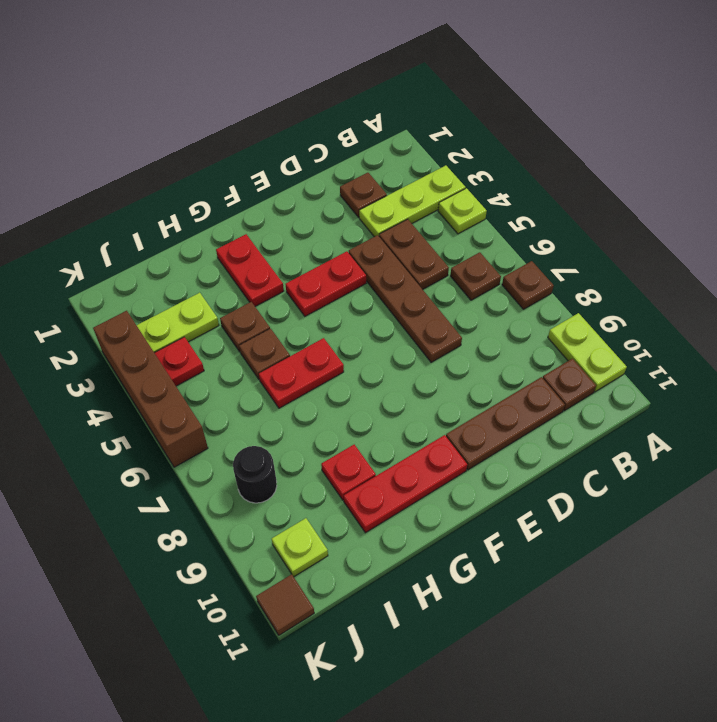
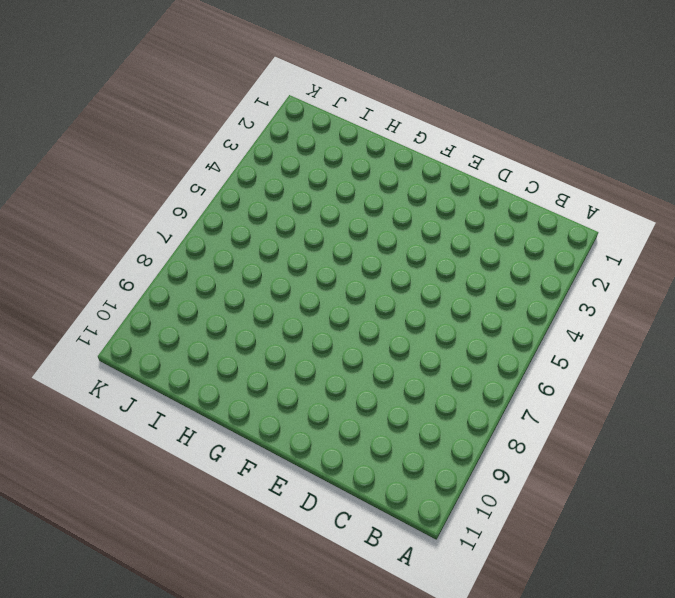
none -> lime plate A3:C3 level 1
none -> lime plate A4 level 1
none -> brown plate A7 level 1

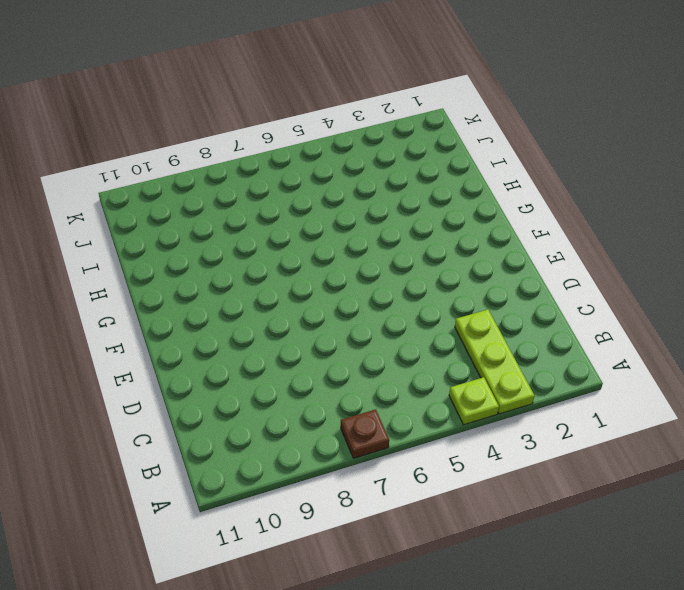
none -> lime plate A9:A10 level 1
none -> brown plate B6 level 1
none -> brown plate B10 level 1

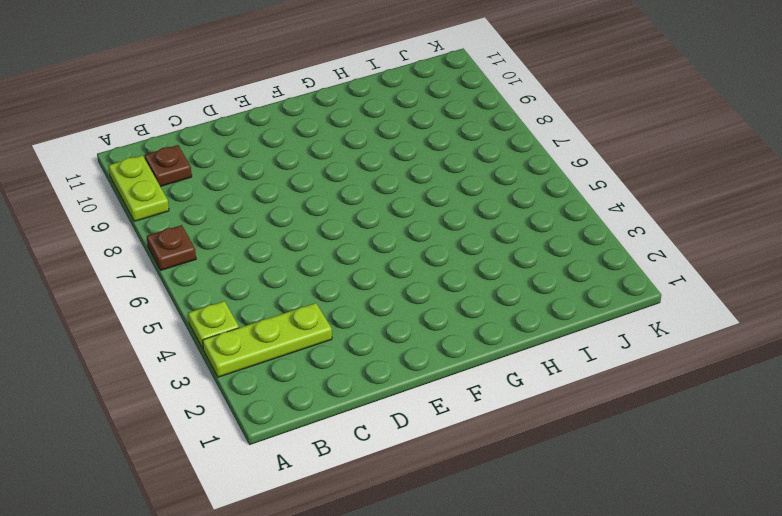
none -> brown plate B6 level 1
none -> brown plate C2 level 1
none -> brown plate C4:C5 level 1

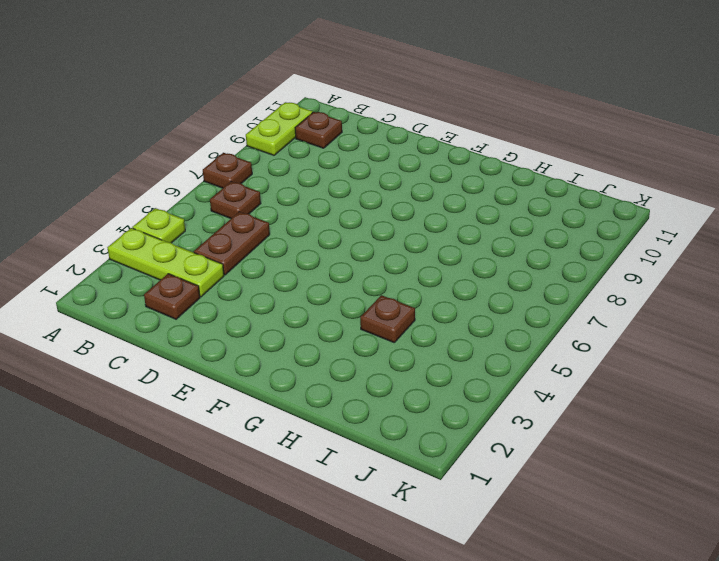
none -> brown plate C10:E10 level 1
none -> brown plate D4:D7 level 1
none -> red plate E4:F4 level 1

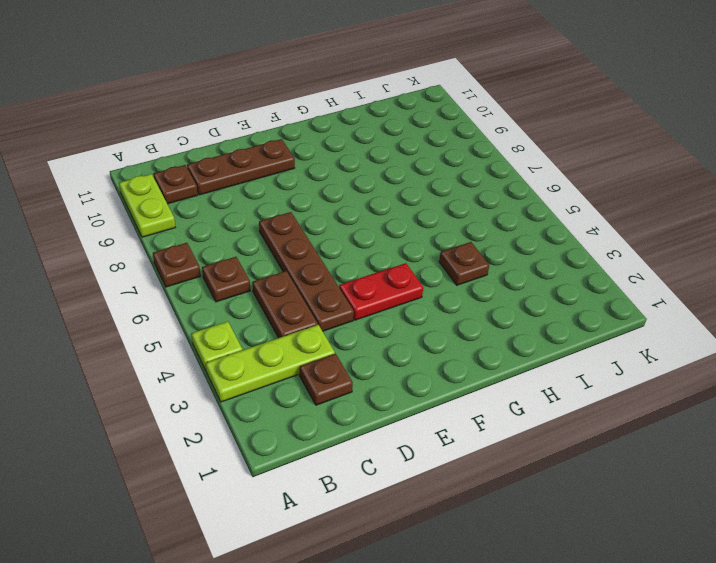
none -> red plate F10:H10 level 1
none -> red plate G2:G3 level 1
none -> red plate G6:H6 level 1

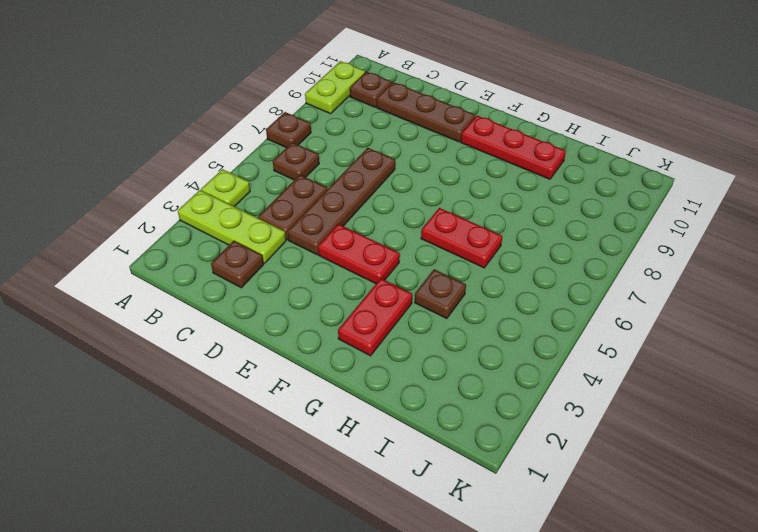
none -> brown plate H5 level 1
none -> red plate H9 level 1
none -> lime plate I3:J3 level 1

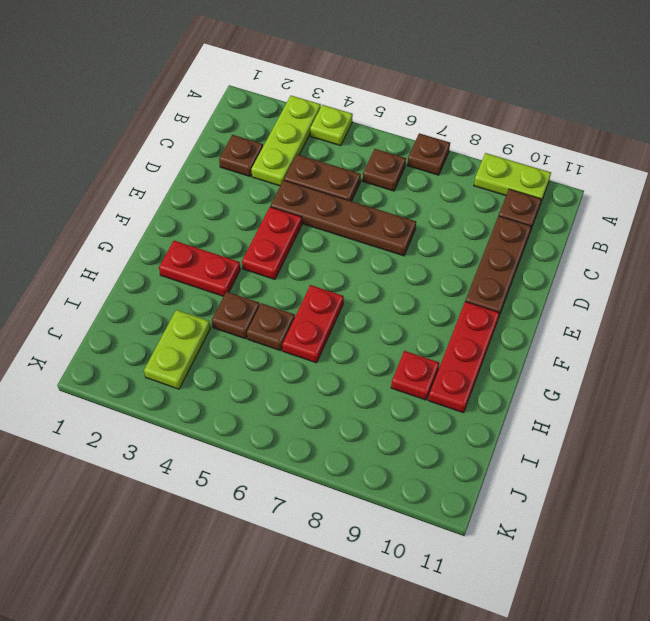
none -> red plate J4 level 1
none -> black round brick J8 level 1
none -> lime plate J10 level 1

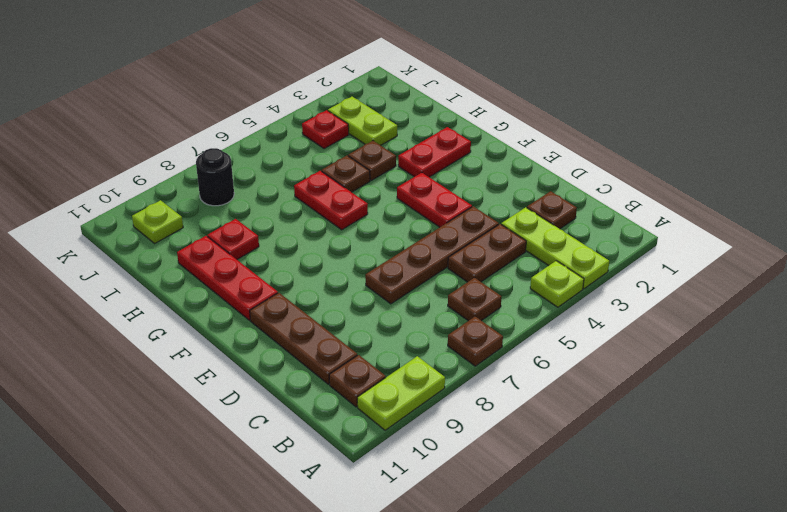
none -> brown brick K3:K6 level 1
none -> brown tile K11 level 1

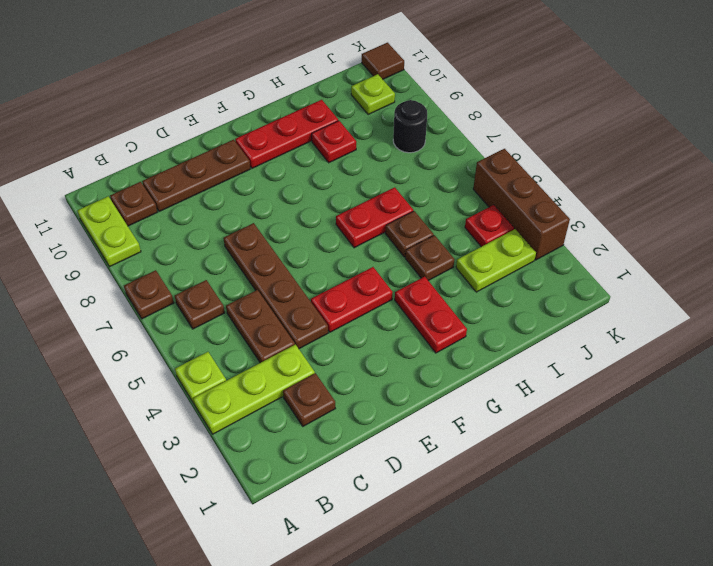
brown brick K3:K5 level 1 -> brown brick K3:K6 level 1

